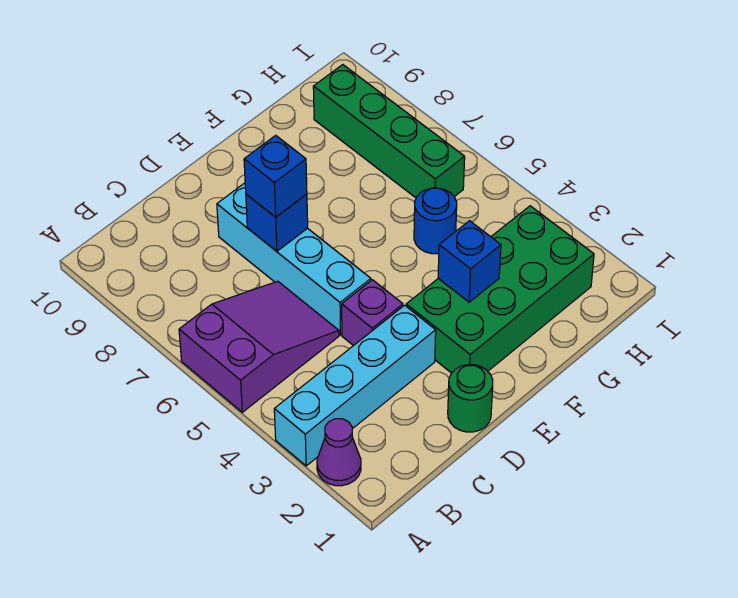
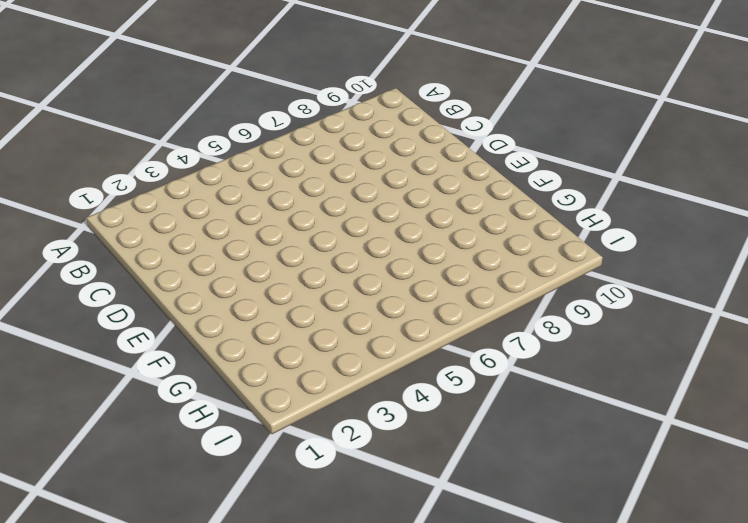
none -> purple cone A2 level 1
none -> cyan brick A3:D3 level 1
none -> purple slope A5:C6 level 1 top A

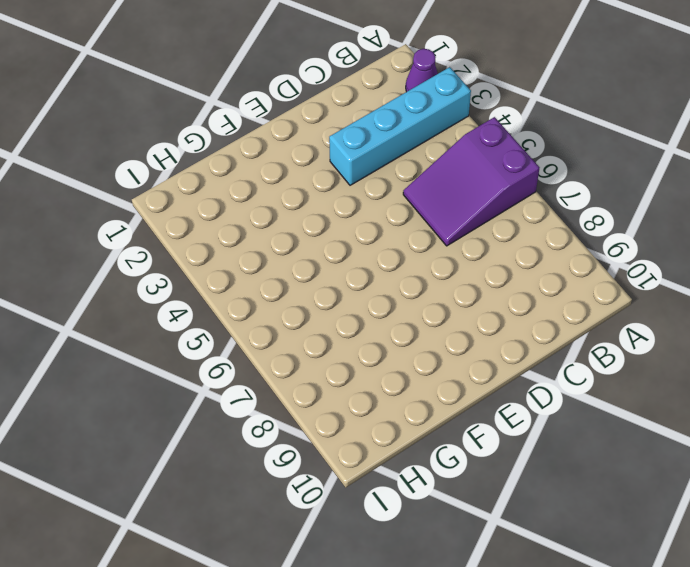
none -> green round brick D1 level 1
none -> purple brick D4 level 1
none -> cyan brick D5:D8 level 1

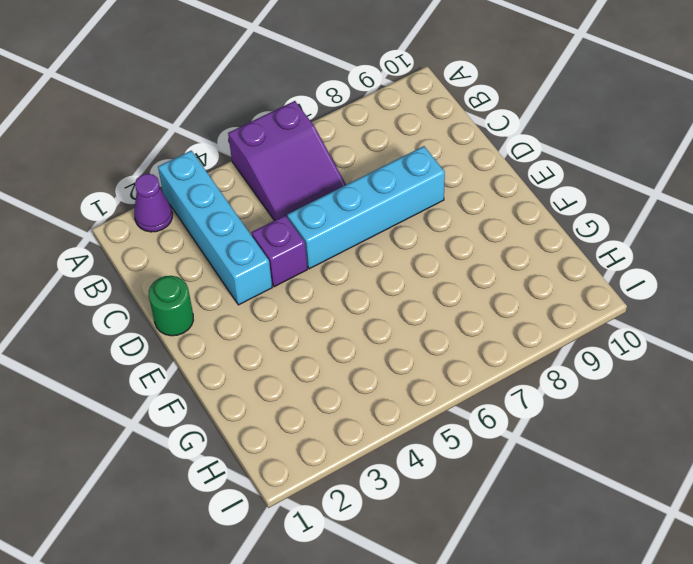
none -> green brick E2:H3 level 1
none -> blue round brick G5 level 1
none -> green brick H6:H9 level 1

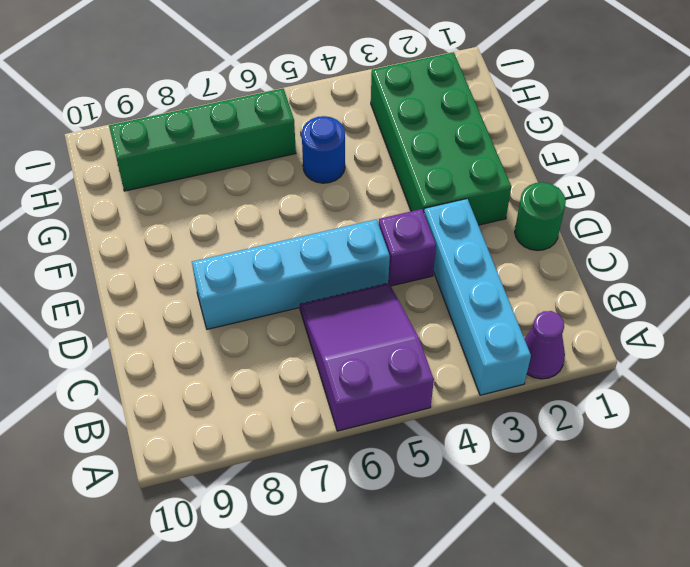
none -> blue brick D7 level 2
none -> blue brick F3 level 2
none -> blue brick D7 level 3

